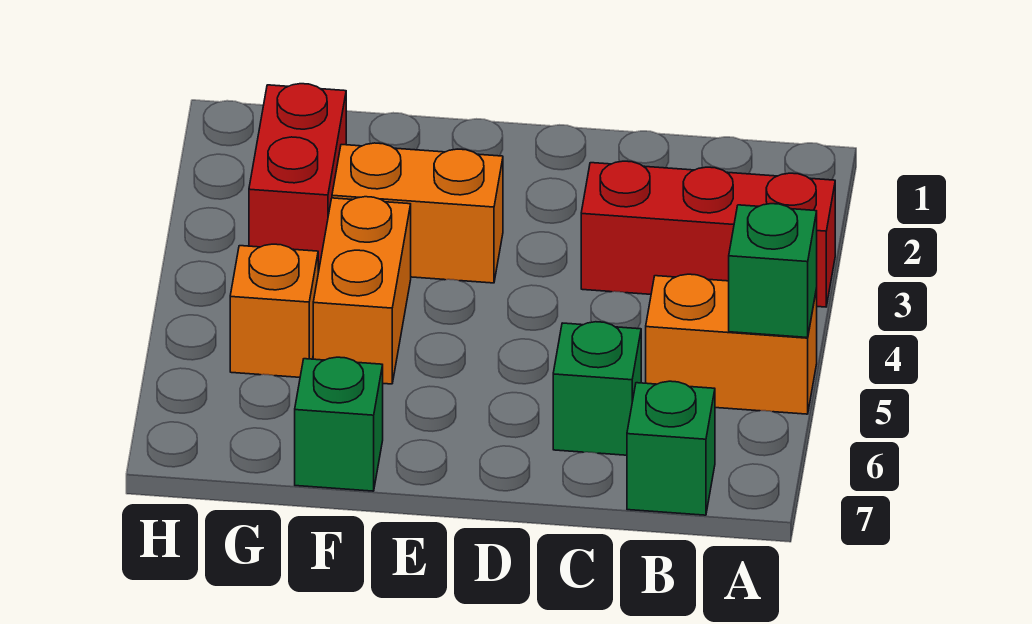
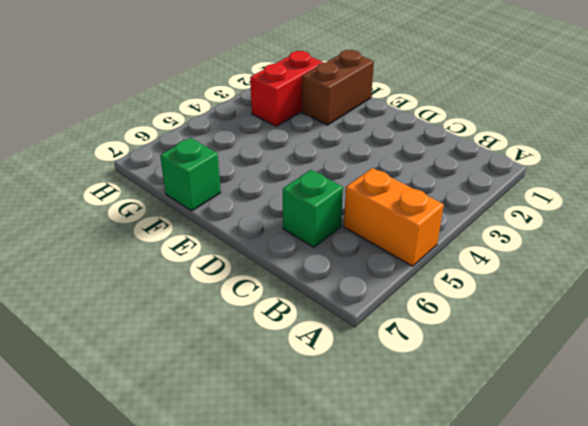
brown brick F1:F2 level 1 -> none
none -> red brick A3:C3 level 1
none -> green brick B7 level 1

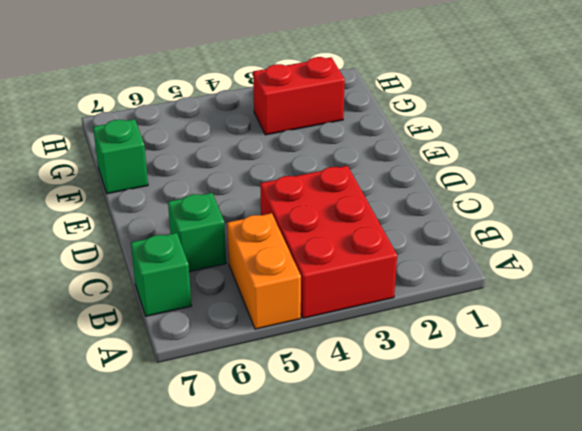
red brick A3:C4 level 1 -> red brick A3:C3 level 1
none -> orange brick E3:F3 level 1
none -> orange brick F4:F5 level 1

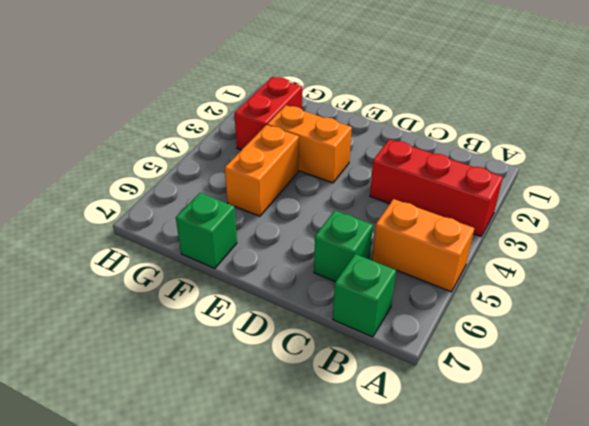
none -> orange brick G5 level 1
none -> green brick A5 level 2

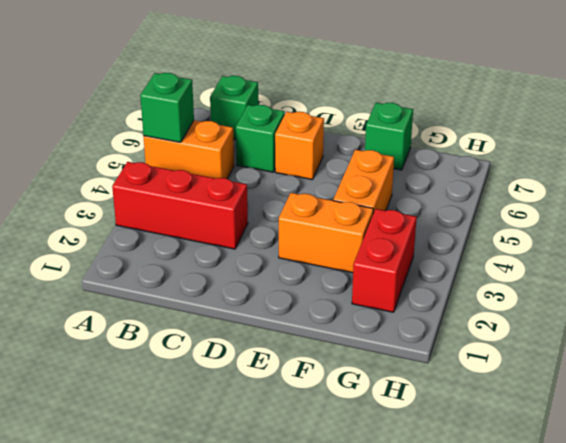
orange brick D6 level 1 -> orange brick G5 level 1

